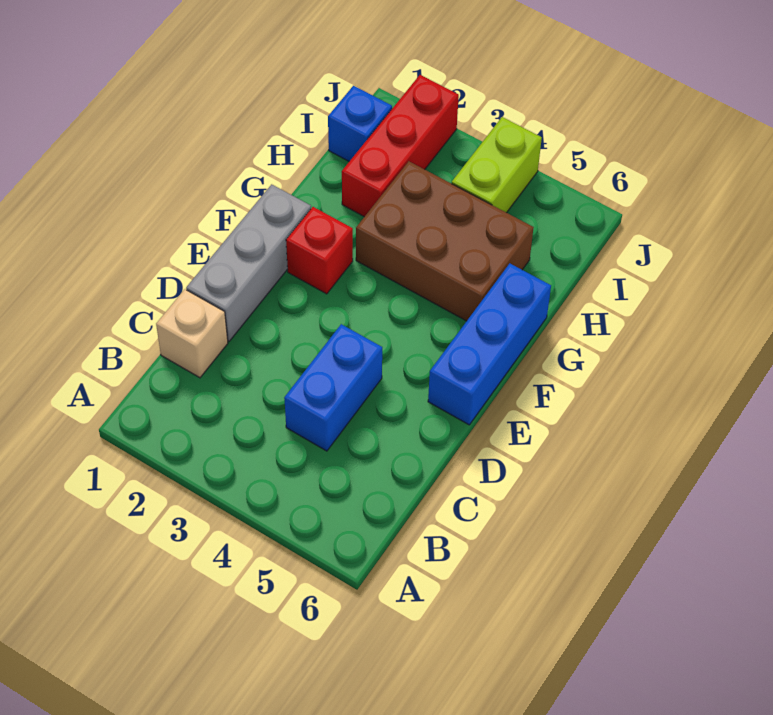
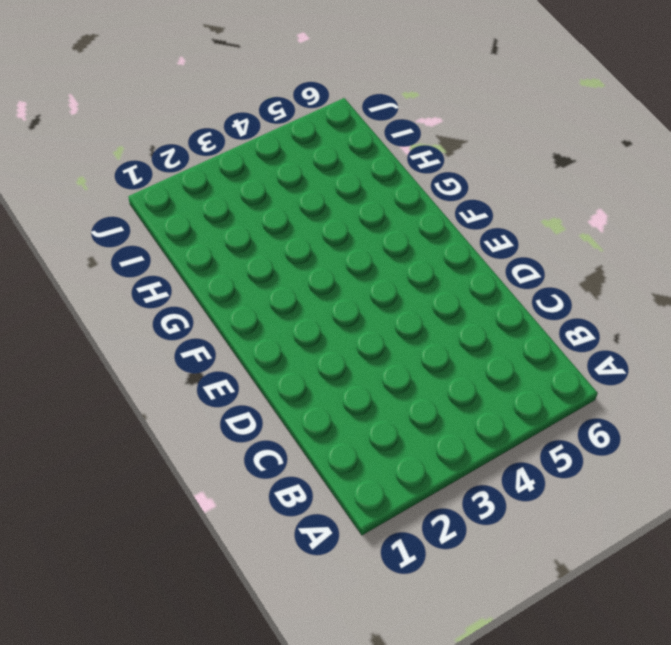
none -> tan brick C1 level 1
none -> blue brick C4:D4 level 1

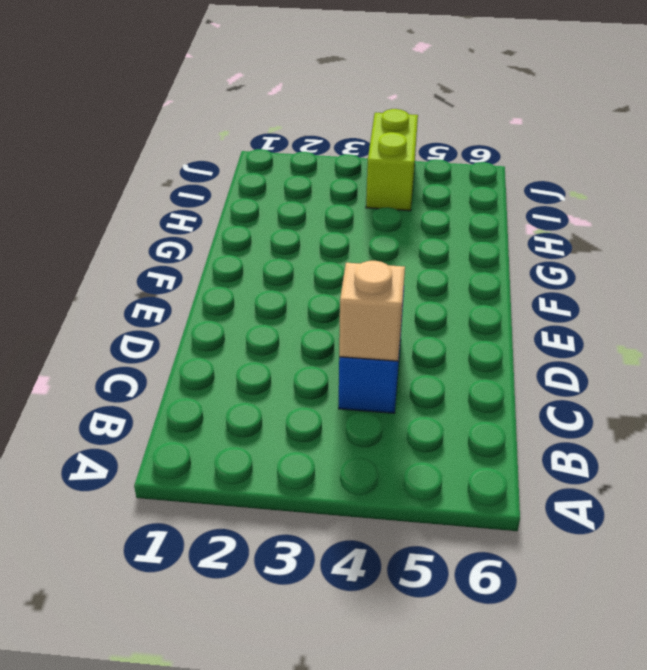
tan brick C4 level 2 -> tan brick C1 level 1
none -> grey brick D1:F1 level 1
none -> blue brick E6:G6 level 1

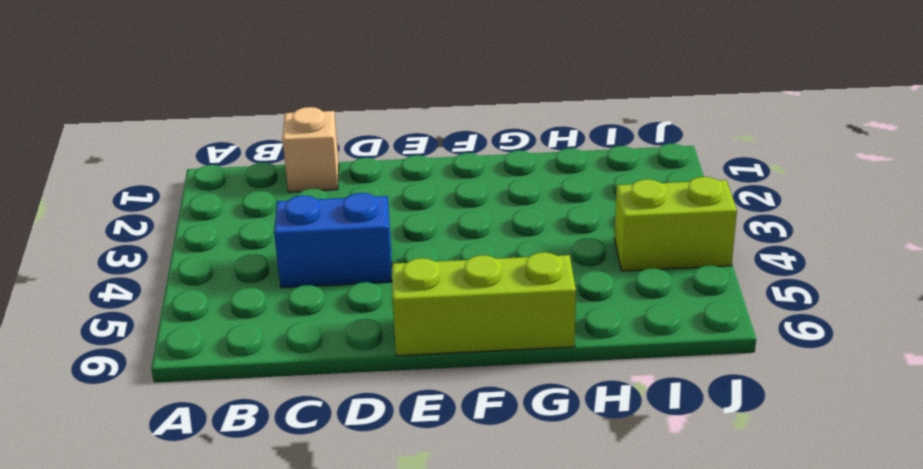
lime brick E6:G6 level 1 -> blue brick E6:G6 level 1
none -> grey brick D1:F1 level 1
none -> red brick F2 level 1

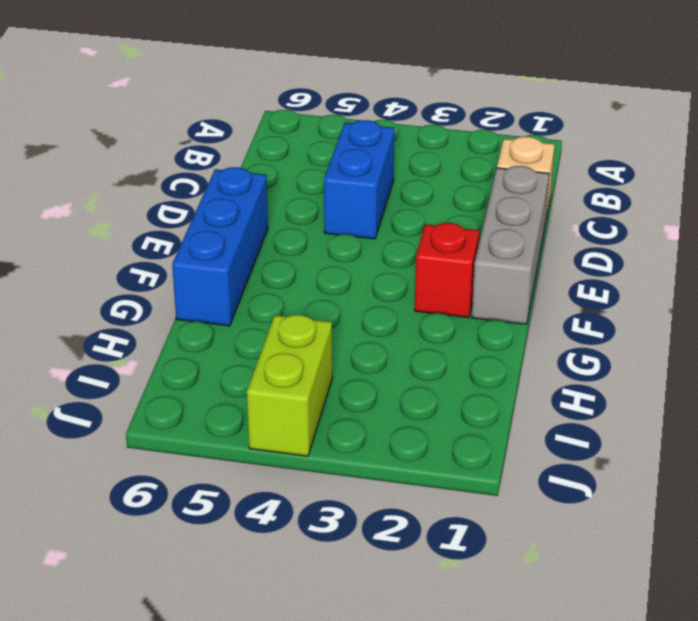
none -> brown brick G3:H5 level 1
none -> red brick H2:J2 level 1

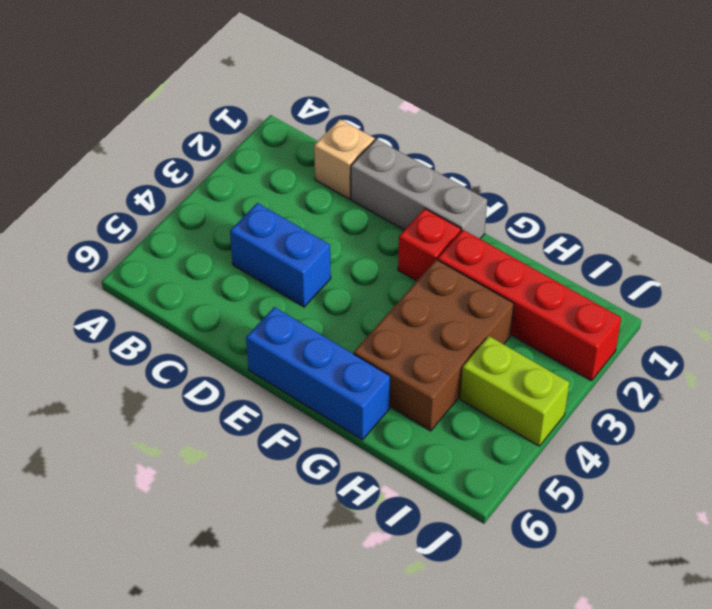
red brick G2:J2 level 1 -> red brick H2:J2 level 1
none -> blue brick I1 level 1

